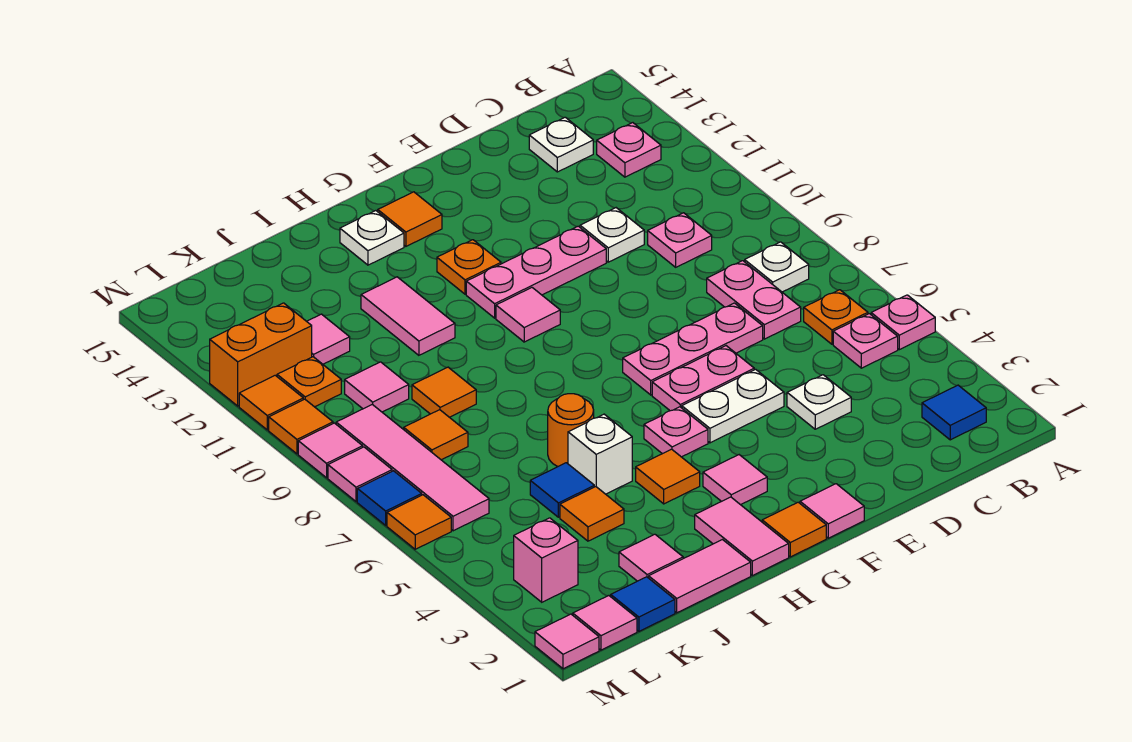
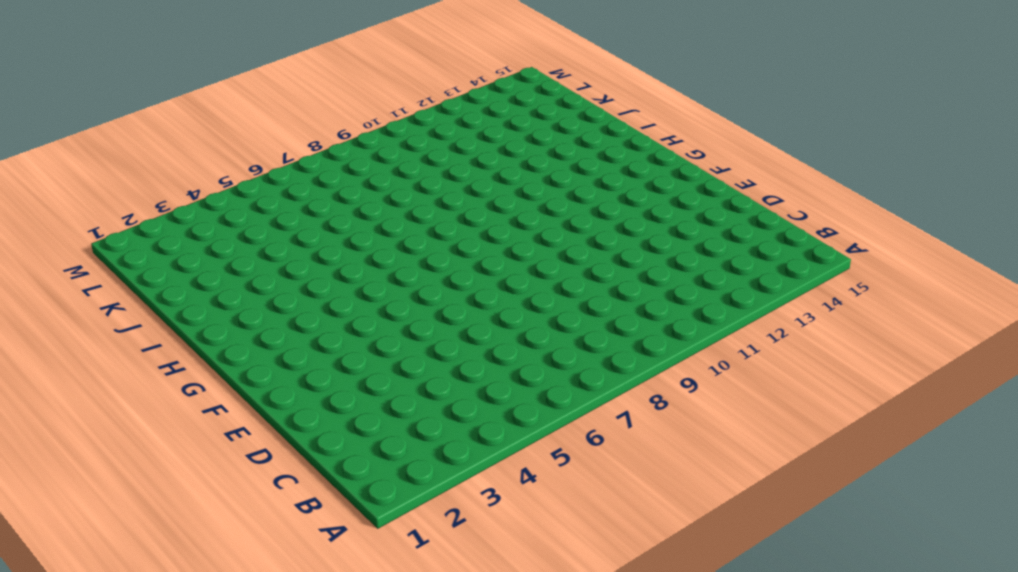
none -> pink plate A5 level 1
none -> blue tile B2 level 1
none -> pink plate B5 level 1
none -> orange plate B6 level 1

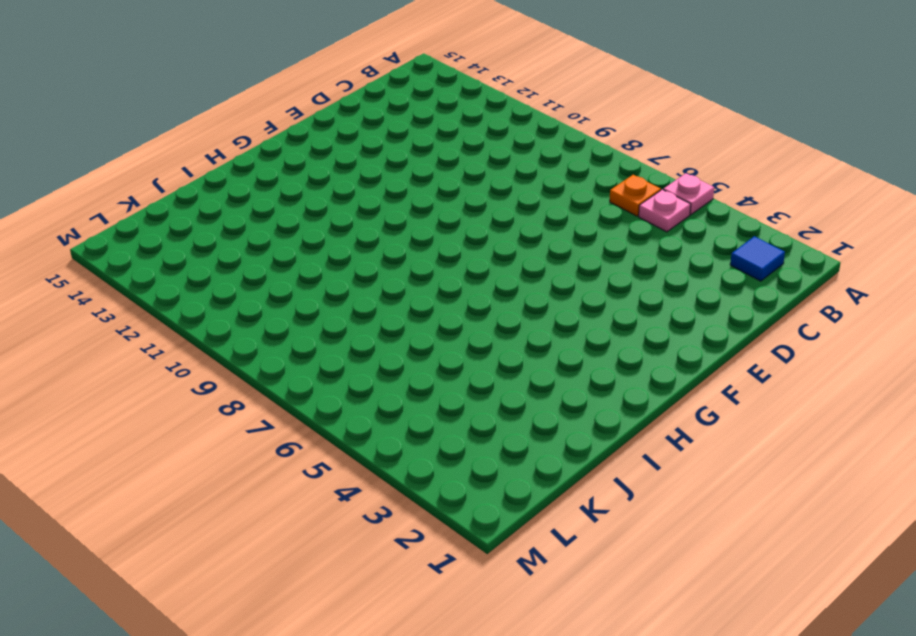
none -> white plate B8 level 1
none -> pink plate B13 level 1
none -> pink plate C7:C8 level 1
none -> pink plate C10 level 1

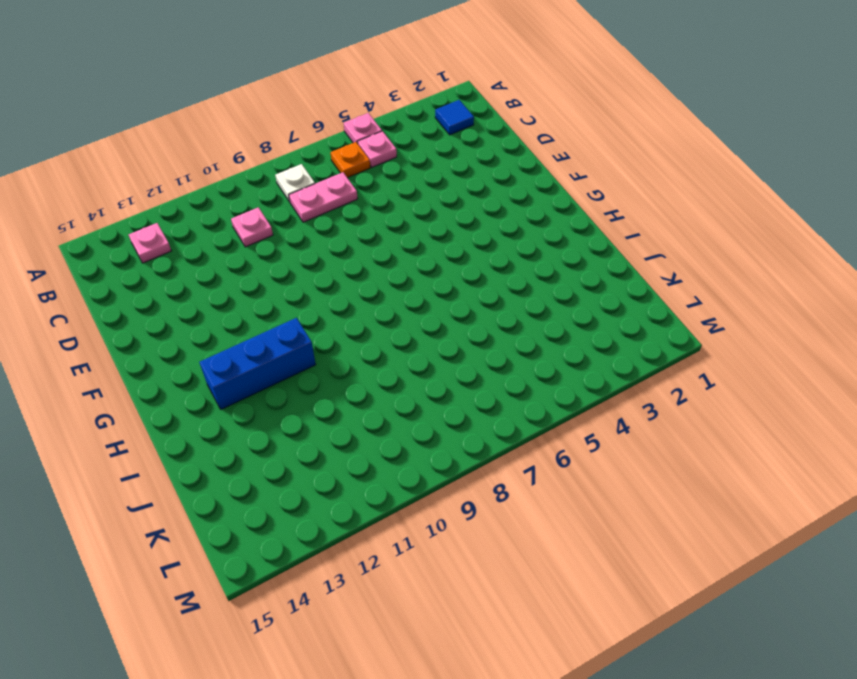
blue brick H11:H13 level 1 -> none
none -> white plate C14 level 1
none -> white plate D4 level 1
none -> pink plate D7:F7 level 1
none -> white plate D11 level 1

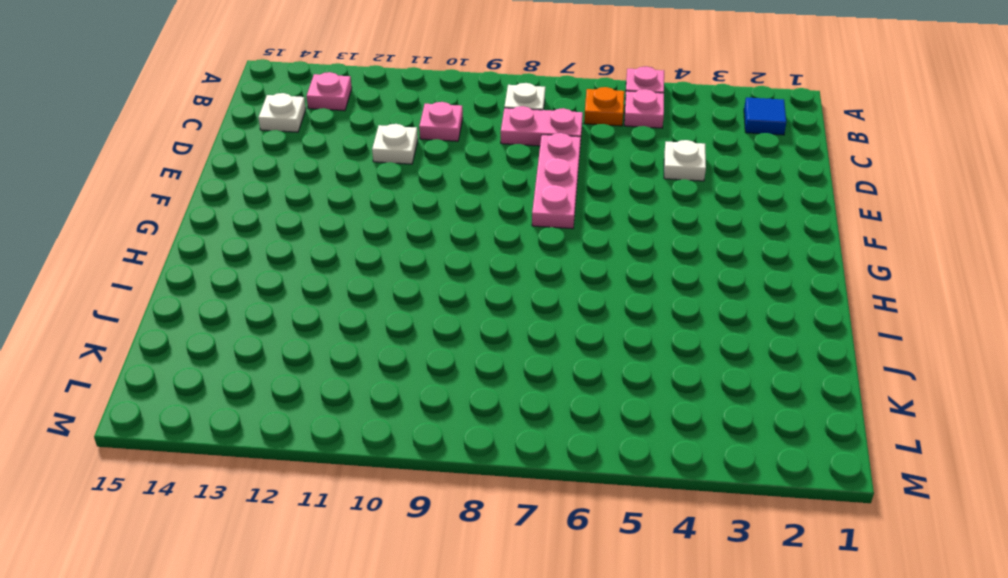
none -> white plate E5:F5 level 1
none -> pink plate E6:F6 level 1
none -> pink plate E11:G11 level 1
none -> pink tile F1 level 1

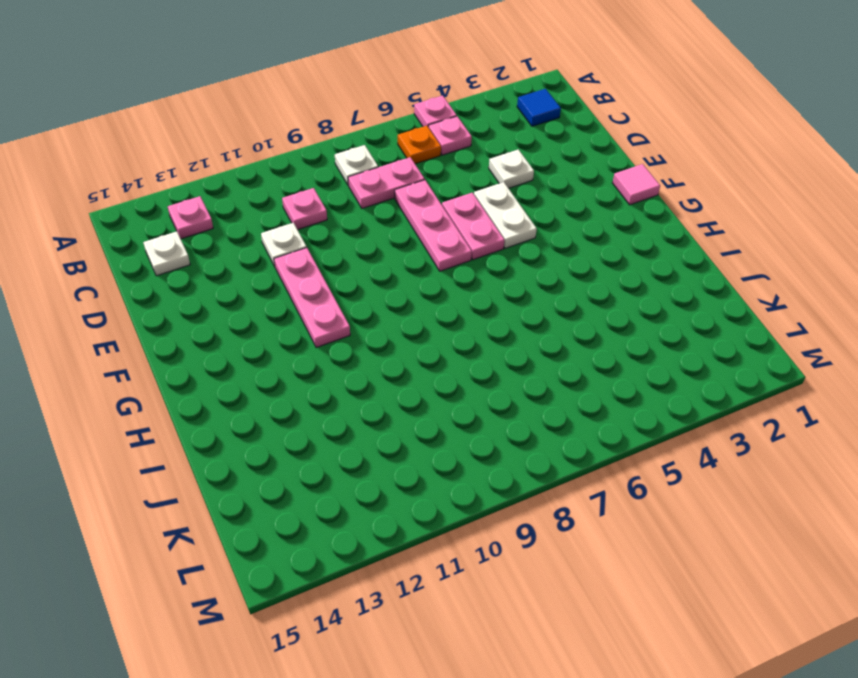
none -> orange tile G1 level 1
none -> pink tile G3 level 1
none -> pink plate G5 level 1
none -> pink tile G10 level 1

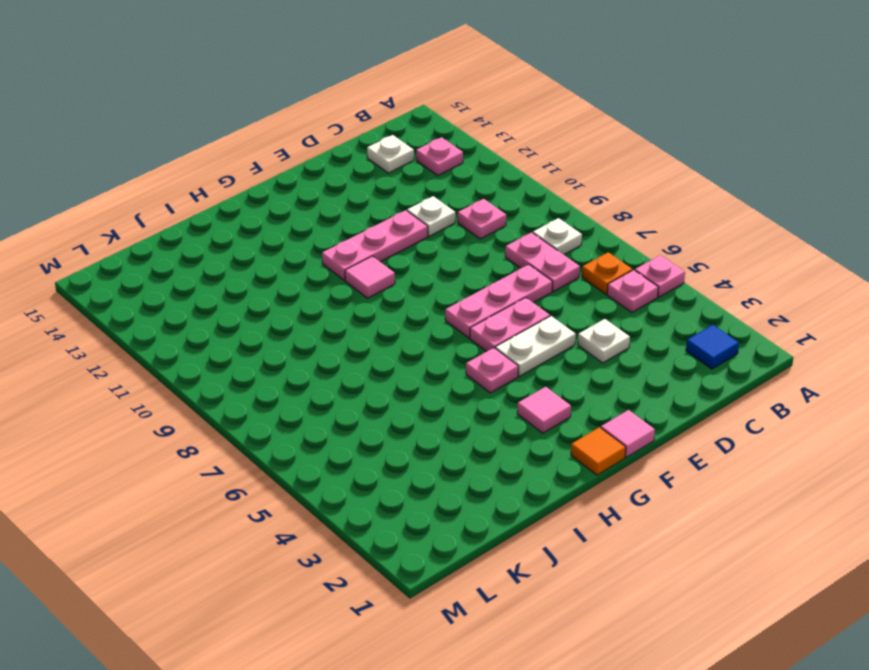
none -> orange plate G12 level 1
none -> orange tile G14 level 1
none -> pink tile H1:H2 level 1
none -> orange tile H4 level 1

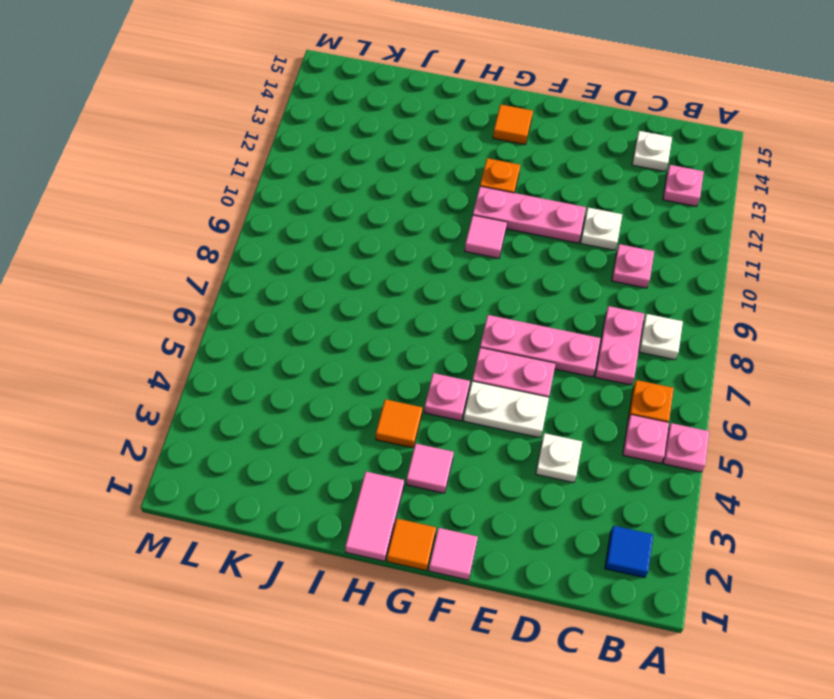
none -> white plate H14 level 1
none -> pink tile I1:J1 level 1
none -> white brick I5 level 1
none -> orange round brick I6 level 1

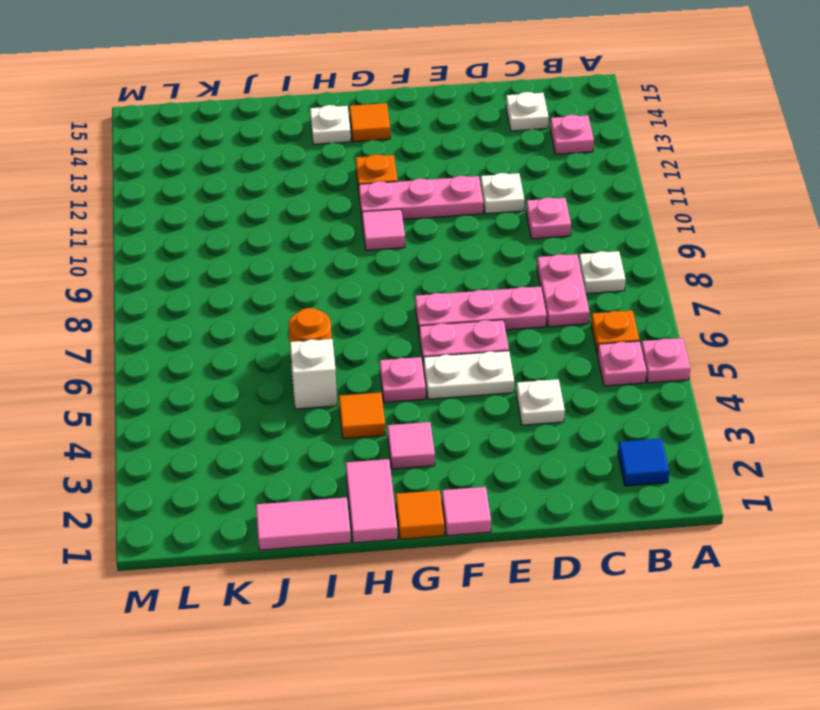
none -> pink tile I11:I12 level 1
none -> pink tile J2 level 1
none -> orange tile J4 level 1
none -> blue tile J5 level 1

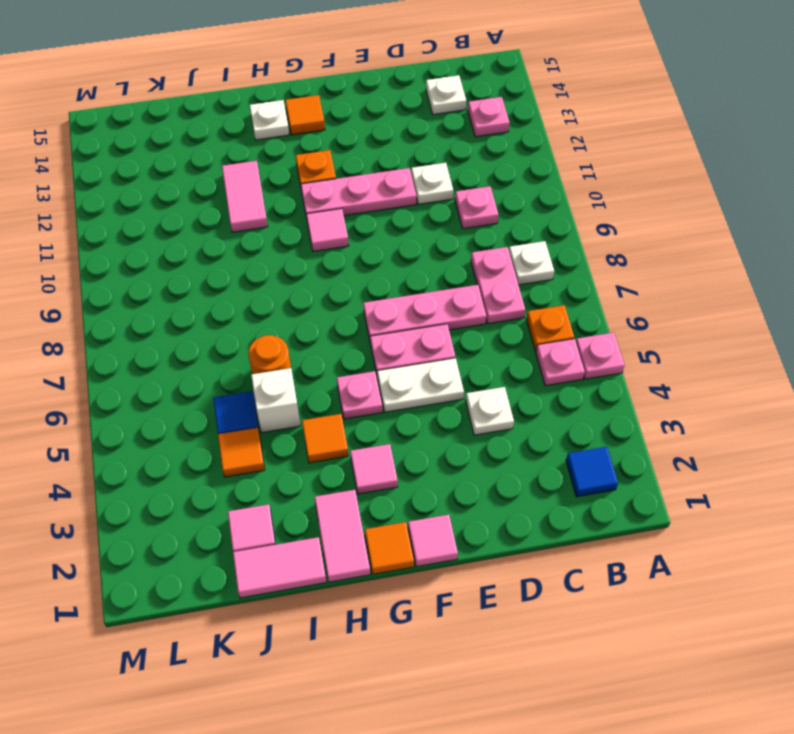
none -> orange tile J9 level 1
none -> blue tile K1 level 1
none -> orange tile K8 level 1
none -> pink tile K10 level 1

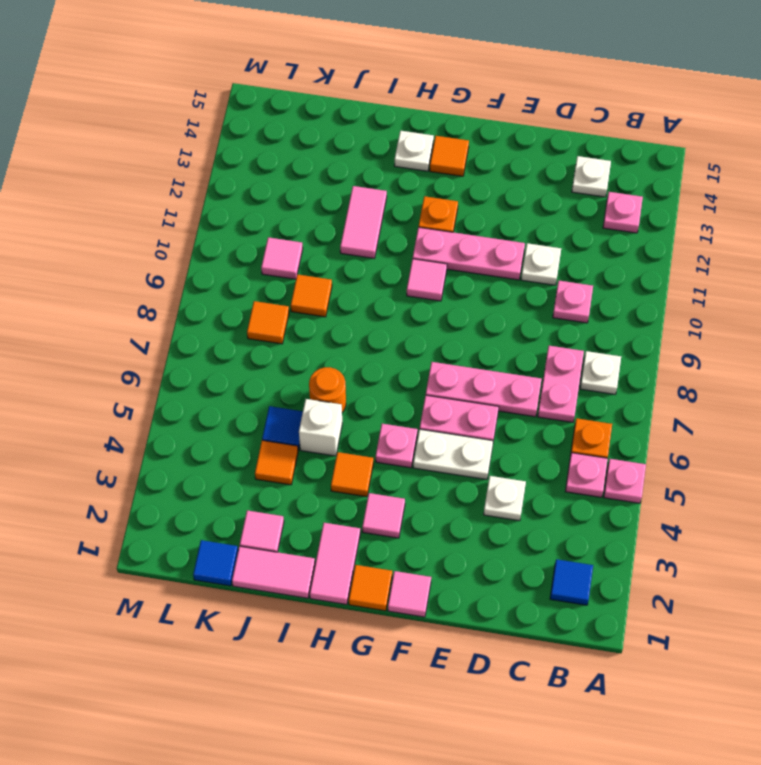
none -> pink tile K12 level 1
none -> pink tile L1 level 1
none -> pink brick L3 level 1
none -> pink tile L6:L9 level 1

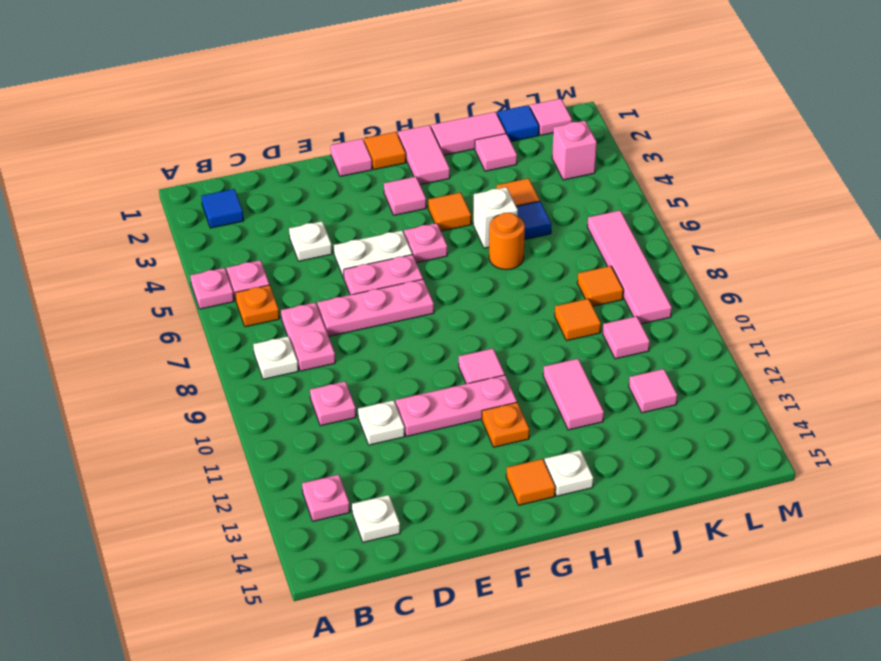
none -> orange plate L11 level 1
none -> orange brick L12:M12 level 1
none -> pink tile M1 level 1
none -> orange tile M6 level 1

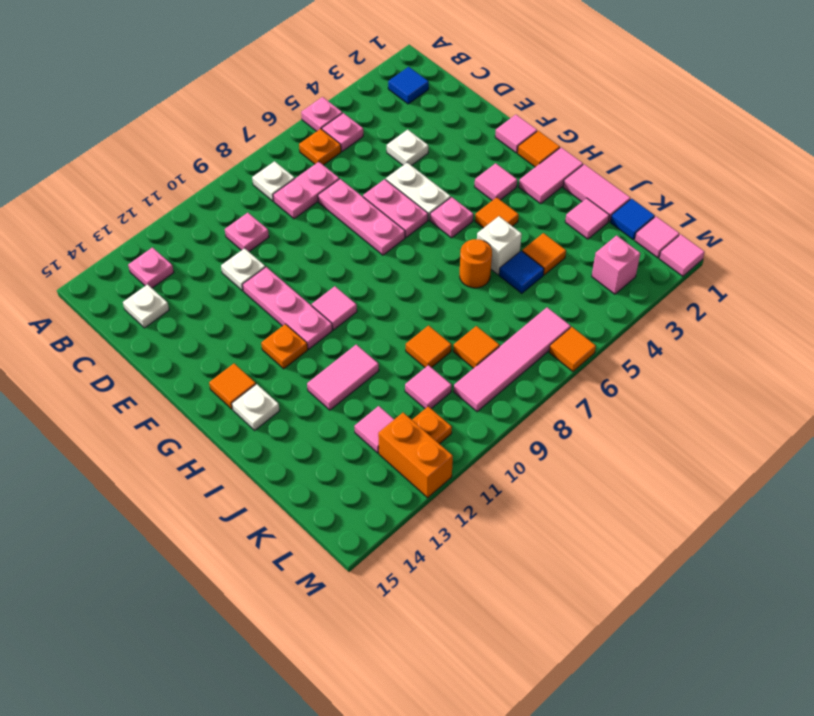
none -> blue tile M7 level 1
none -> pink tile M8 level 1
none -> pink tile M9 level 1
none -> orange tile M10 level 1

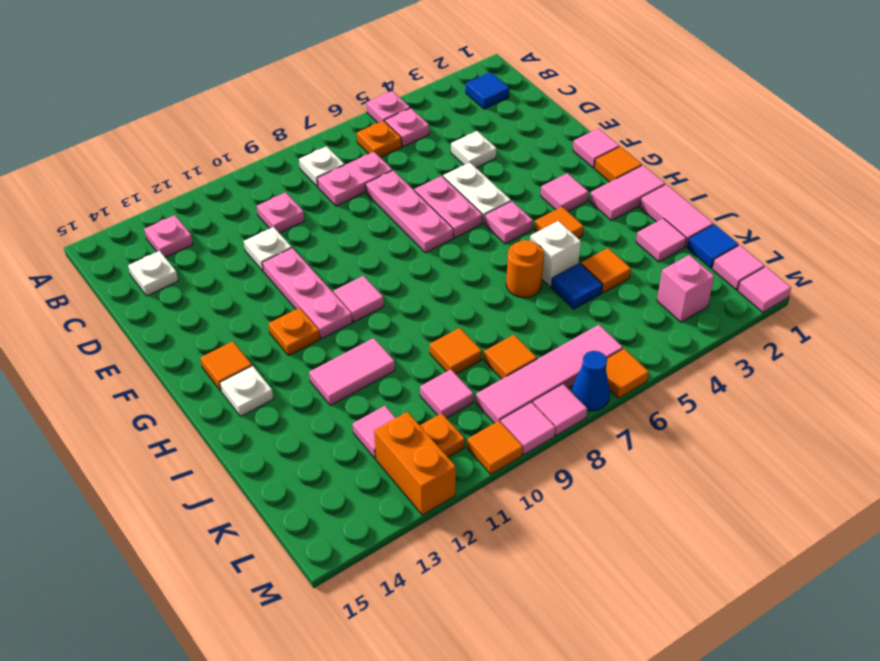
blue cone M7 level 1 -> blue tile M7 level 1
none -> orange tile M11 level 1

